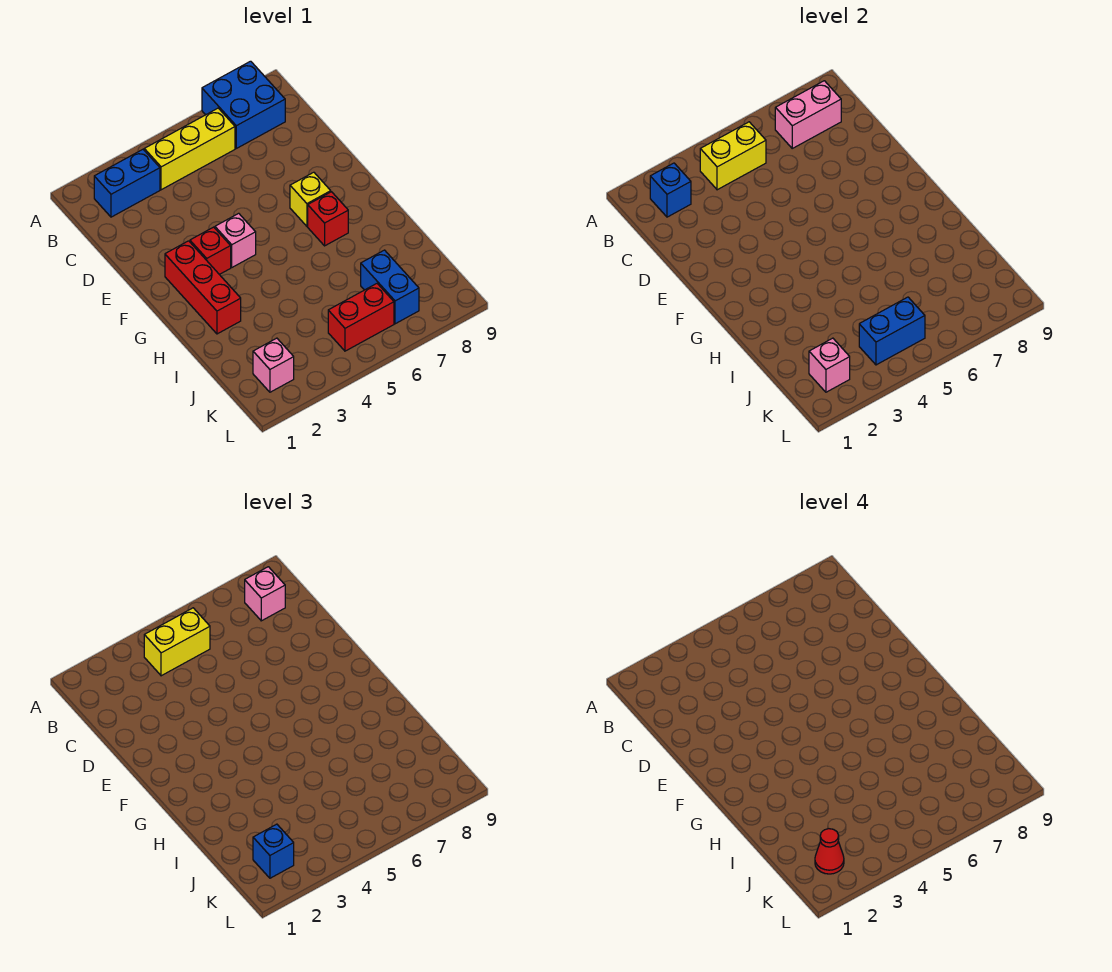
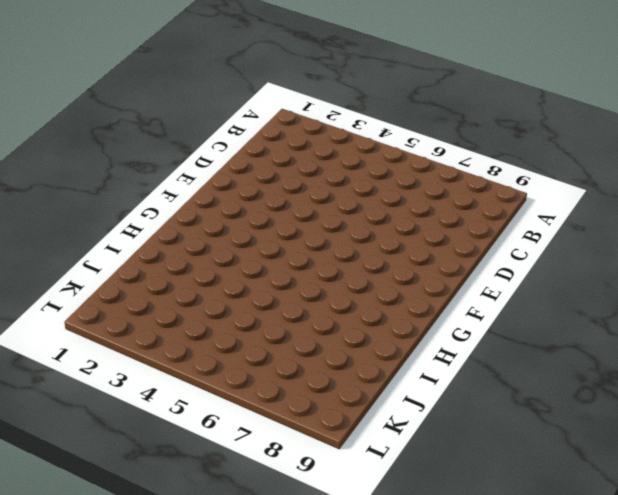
none -> blue brick A7:B8 level 1
none -> blue brick B2:B3 level 1
none -> yellow brick B4:B6 level 1

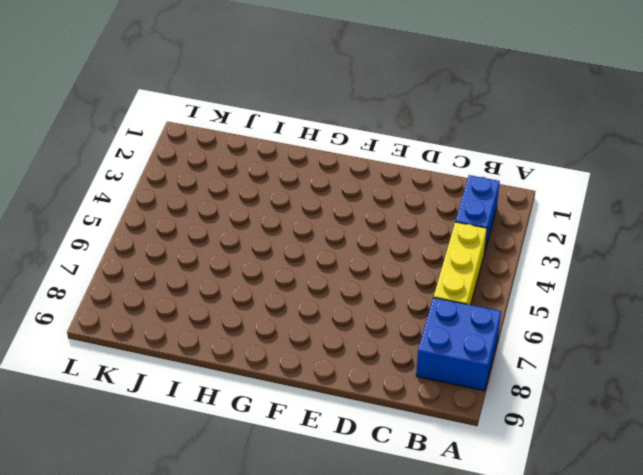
none -> red brick F2:H2 level 1
none -> red brick F3 level 1
none -> pink brick F4 level 1

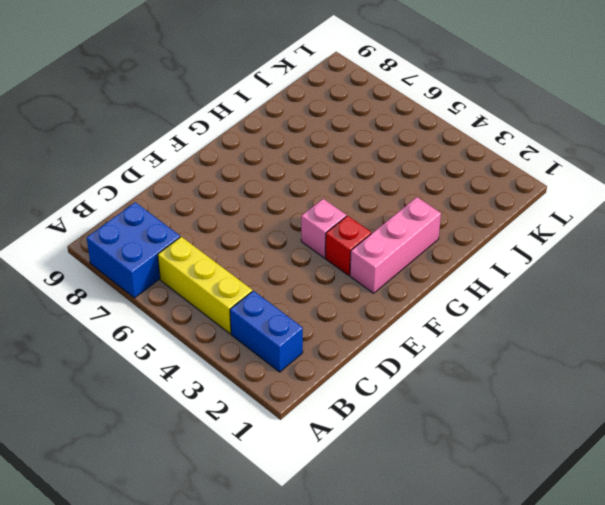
pink brick F2:H2 level 1 -> red brick F2:H2 level 1
none -> yellow brick F7 level 1
none -> red brick G7 level 1
none -> blue brick J7:K7 level 1

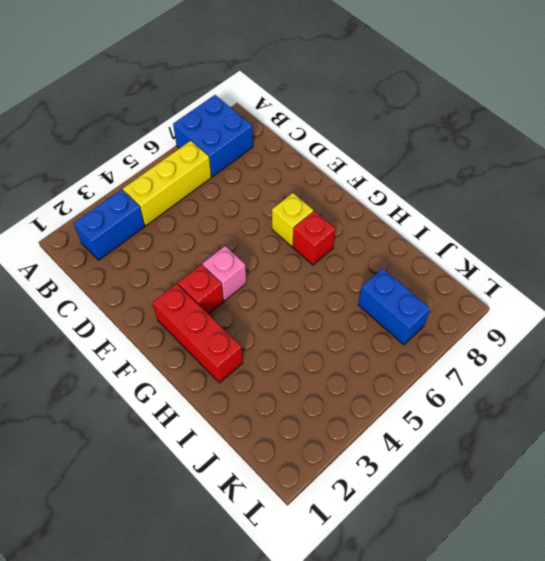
none -> pink brick K2 level 1
none -> red brick K5:K6 level 1
none -> blue brick B2 level 2

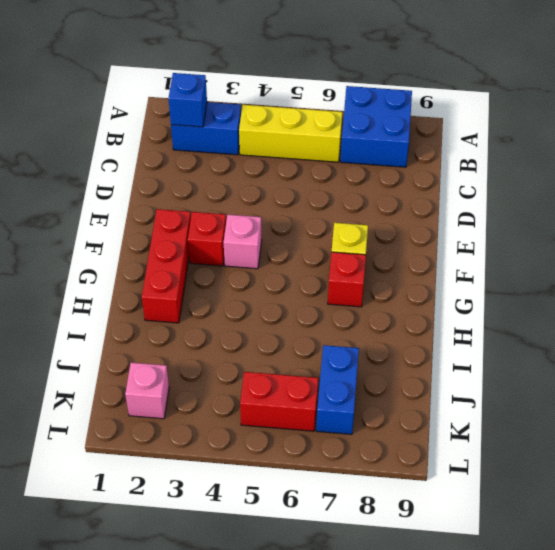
none -> yellow brick B4:B5 level 2
none -> pink brick B7:B8 level 2
none -> pink brick K2 level 2

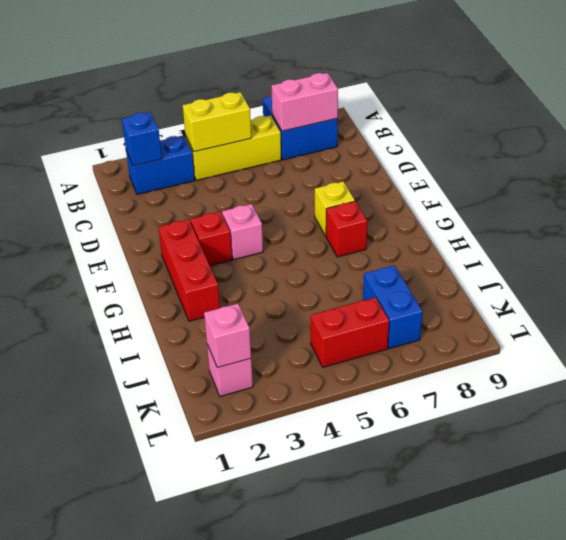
none -> blue brick K4:K5 level 2
none -> yellow brick B4:B5 level 3
none -> pink brick B8 level 3

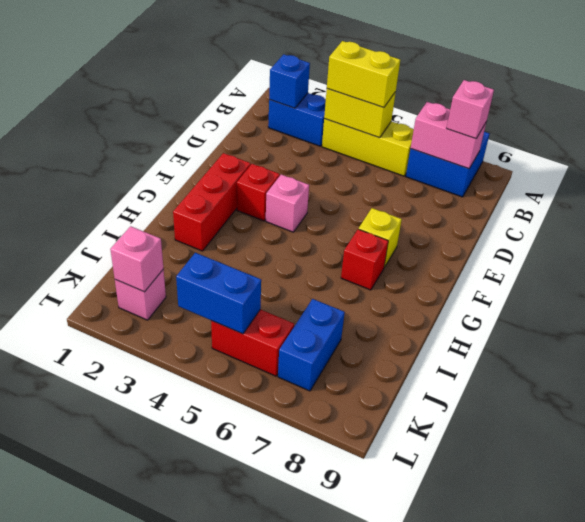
none -> blue brick K2 level 3
none -> red cone K2 level 4

